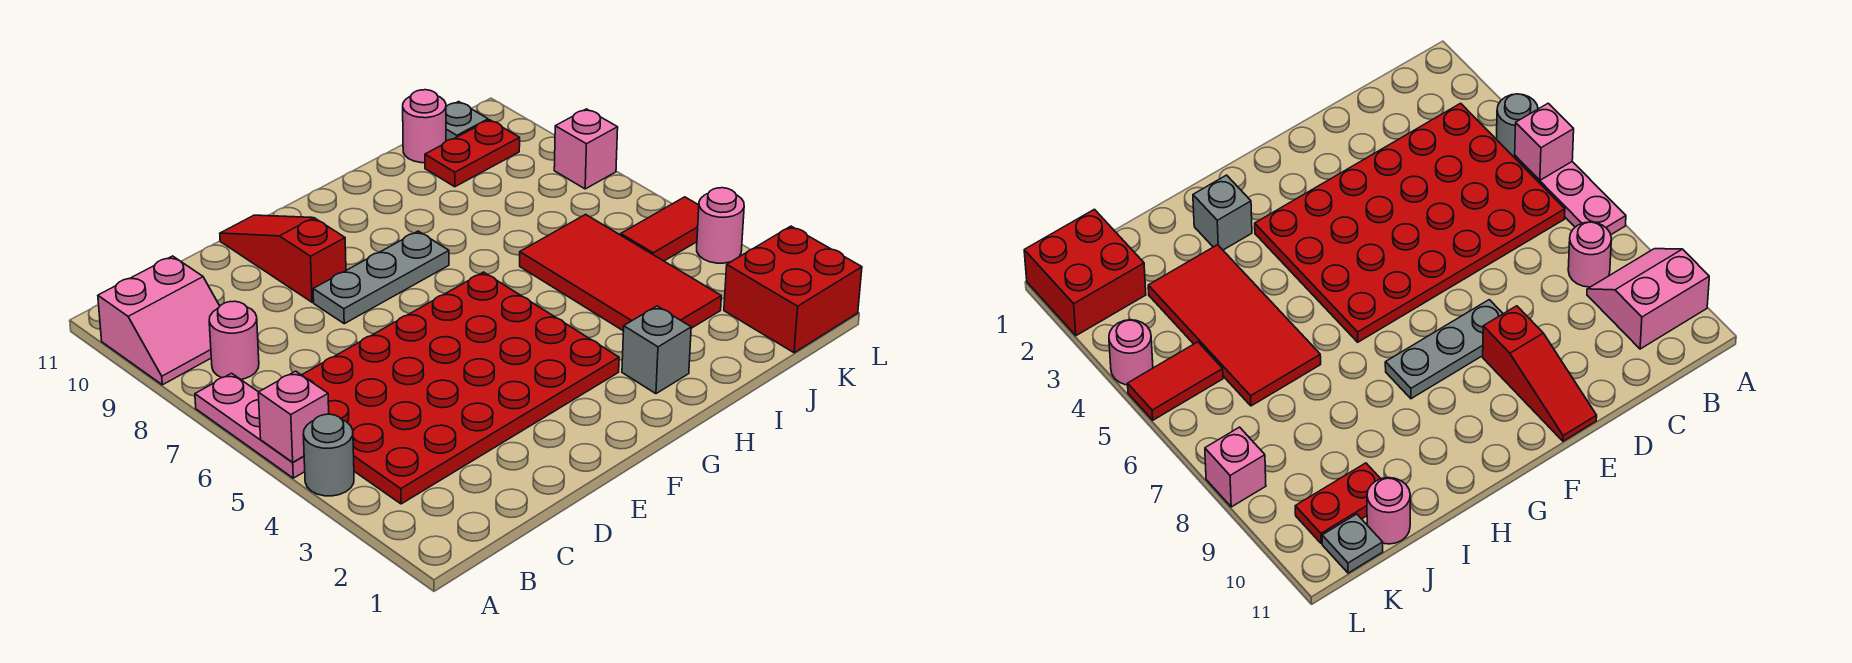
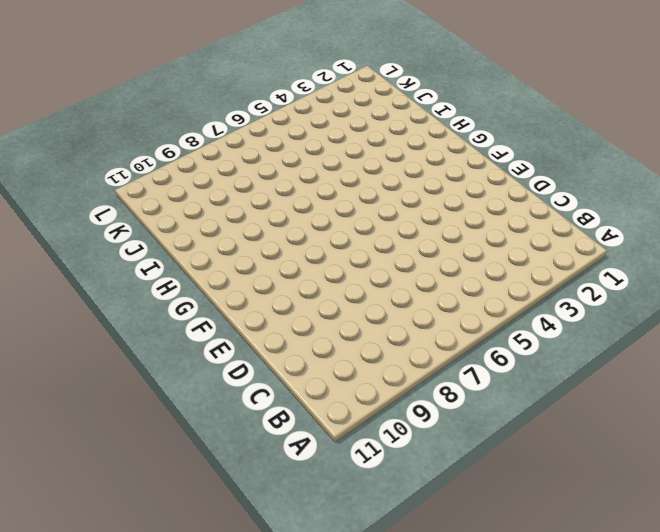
none -> grey round brick A4 level 1
none -> pink plate A5:A7 level 1
none -> pink slope A9:B10 level 1 top 10

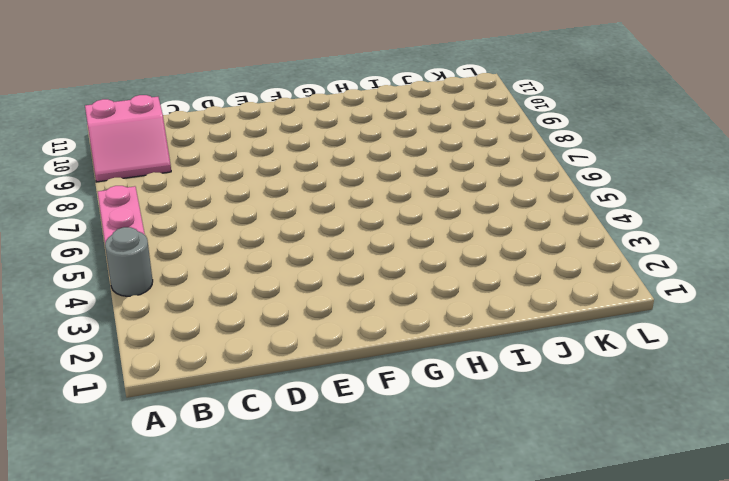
none -> red plate B3:G6 level 1
none -> pink round brick B8 level 1
none -> grey plate E8:G8 level 1

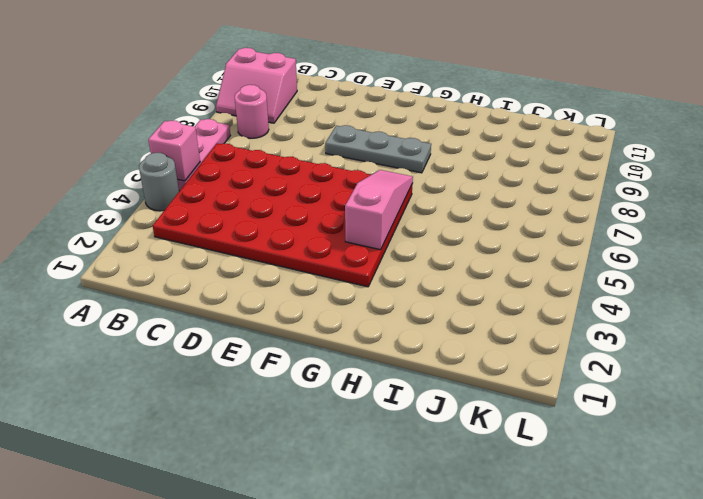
pink slope G4:G6 level 2 top 4 -> none
none -> red slope E9:E11 level 1 top 9
none -> grey brick H2 level 1
none -> red tile I3:J6 level 1

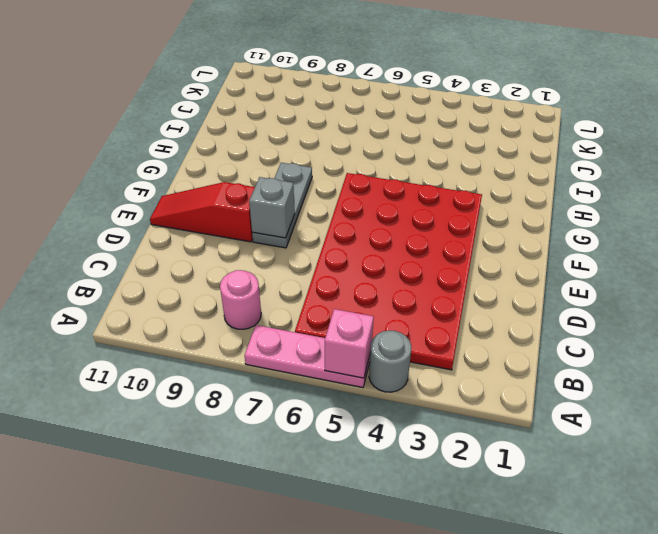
grey brick E8 level 2 -> grey brick H2 level 1
none -> pink slope A9:B10 level 1 top 10
none -> red tile I3:J6 level 1
none -> red plate J10:K10 level 1

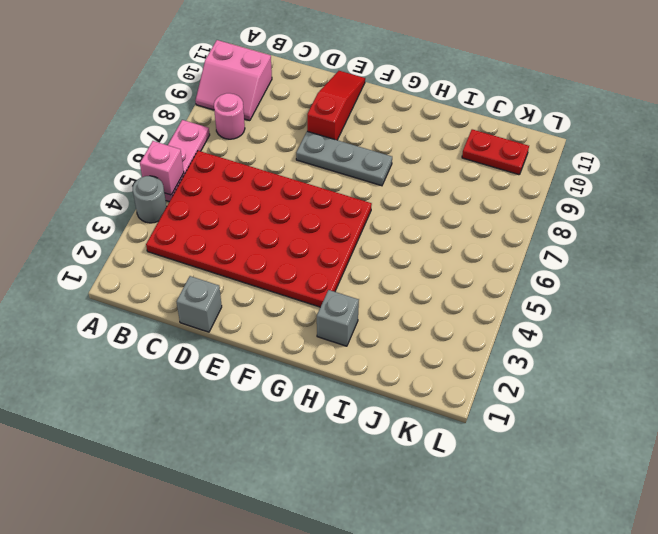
grey brick D1 level 1 -> none
none -> red tile I3:J6 level 1
none -> pink round brick J11 level 1
none -> red brick K1:L2 level 1

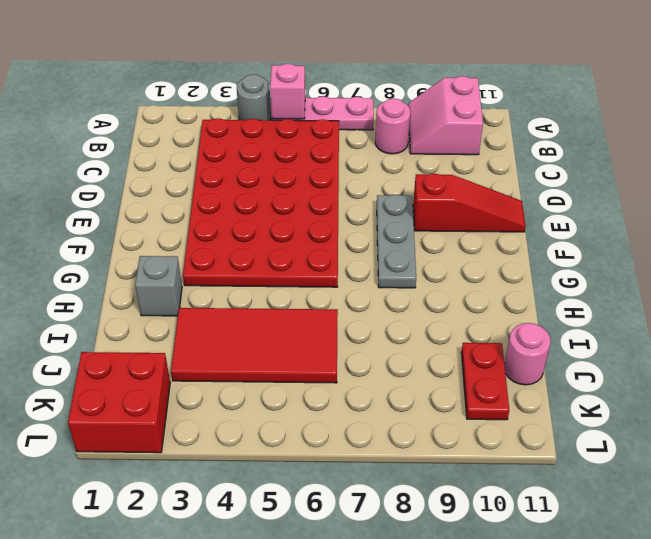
none -> red tile K5:L5 level 1
none -> grey plate K11 level 1
none -> pink round brick L4 level 1

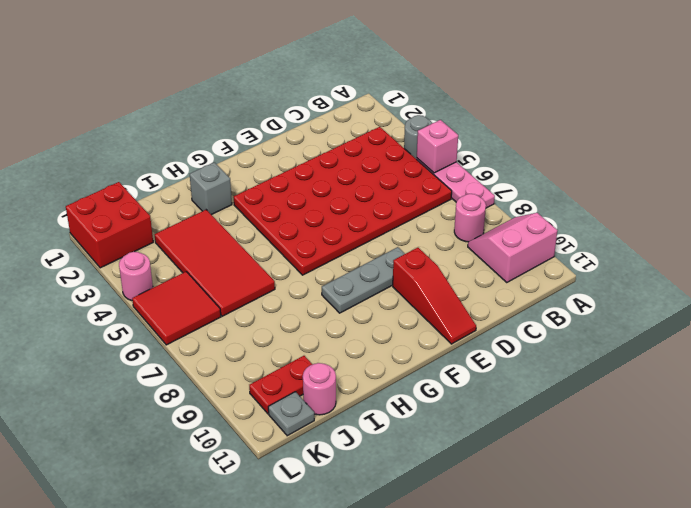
red tile K5:L6 level 1 -> red tile K5:L5 level 1
none -> pink brick L8 level 1

